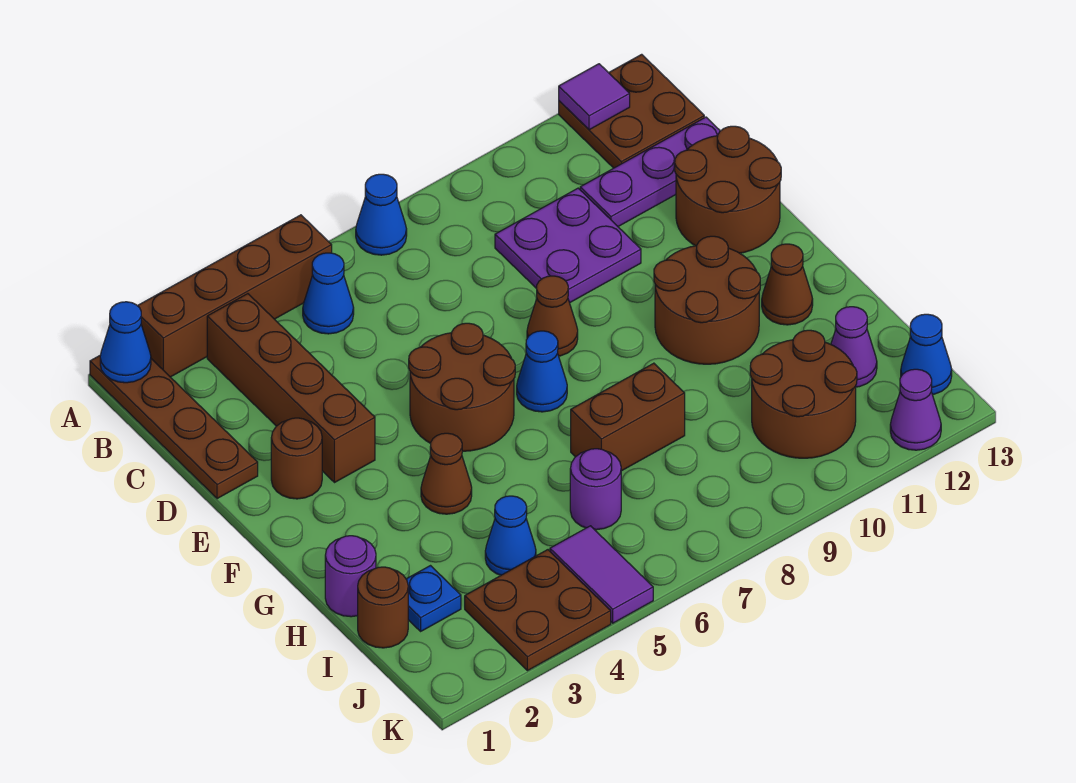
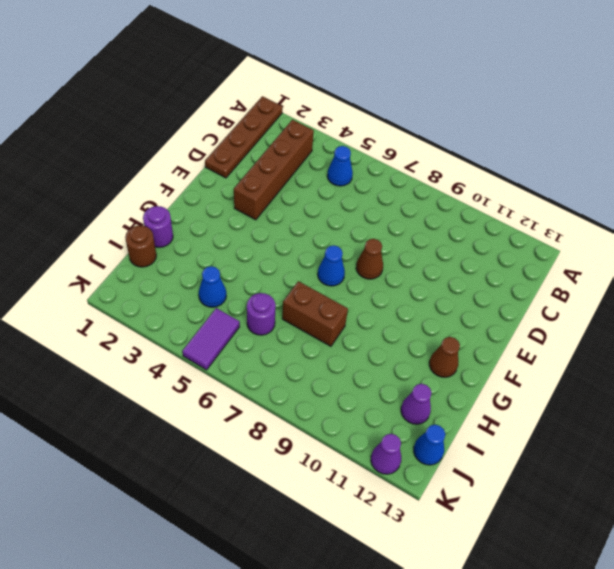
none -> brown brick A2:A5 level 1
none -> blue cone A7 level 1
none -> brown plate A12:B13 level 1
none -> purple plate C9:D10 level 1

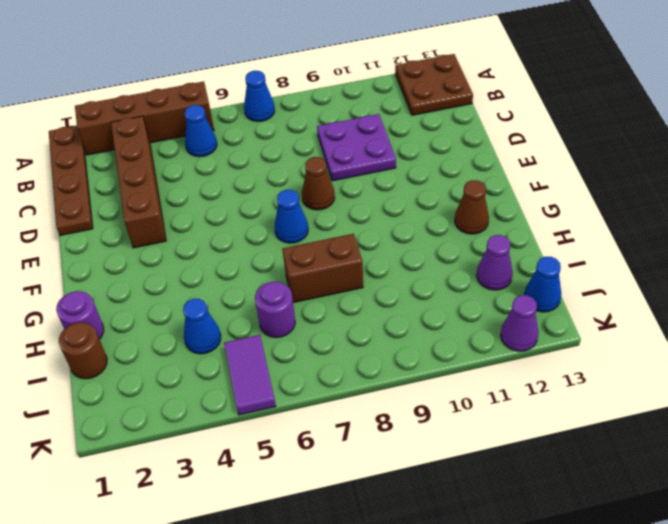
none -> purple plate C11:C13 level 1
none -> brown round brick D12:E13 level 1
none -> brown round brick E2 level 1
none -> brown round brick E5:F6 level 1

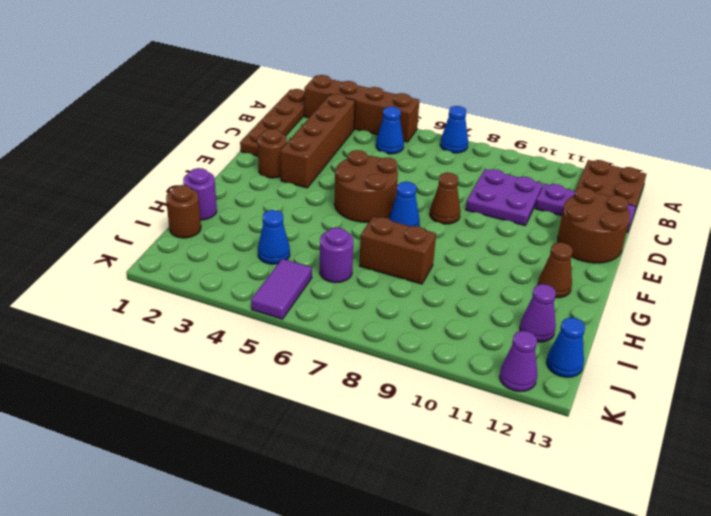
none -> brown round brick F10:G11 level 1
none -> brown cone G4 level 1
none -> blue plate I2 level 1
none -> brown round brick I10:J11 level 1

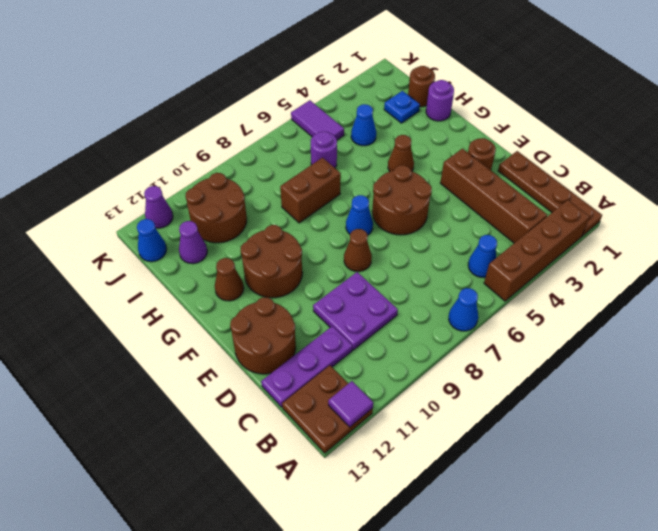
none -> brown plate J3:K4 level 1
none -> blue cone A1 level 2

